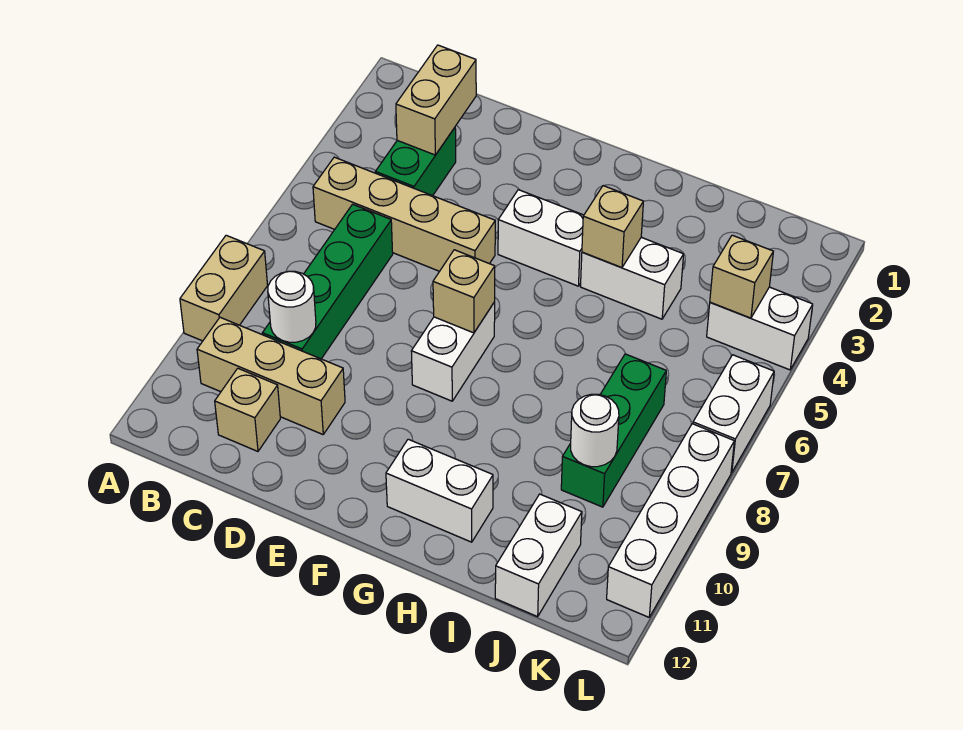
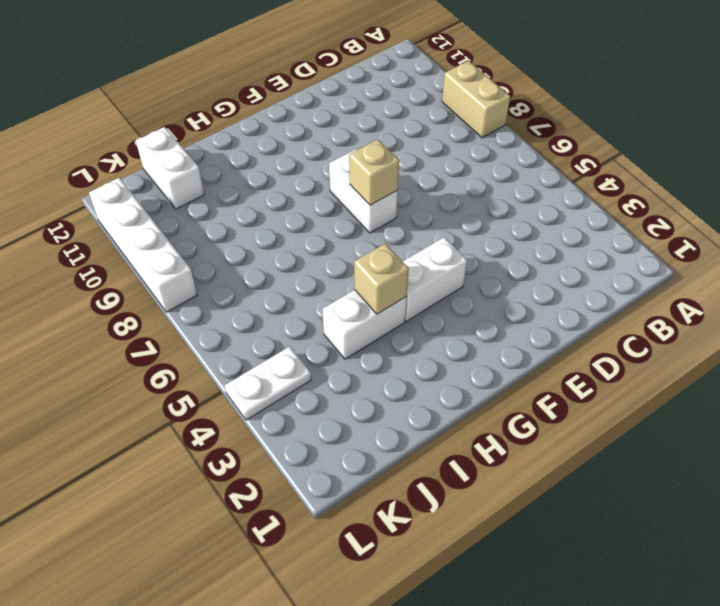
white plate K4:L4 level 1 -> white brick K4:L4 level 1
none -> tan brick B5:E5 level 1
none -> tan brick B10:D10 level 1
none -> green brick C3:C4 level 1

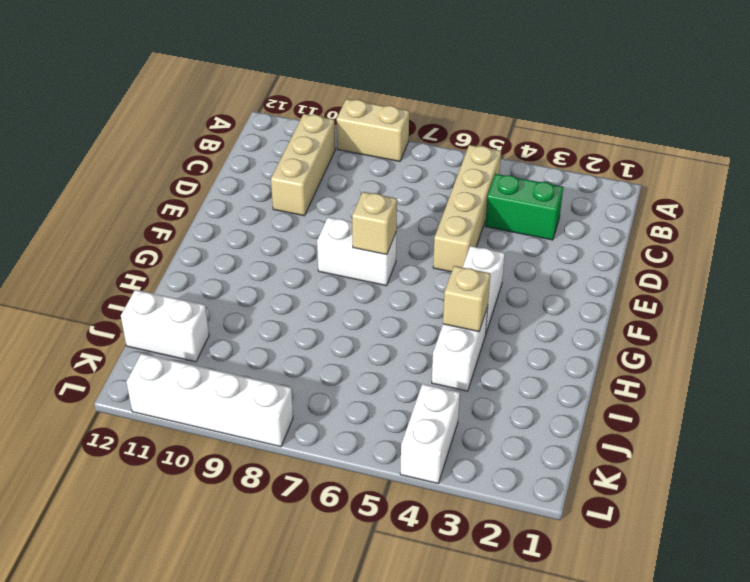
none -> green brick C6:C9 level 1
none -> tan brick C11 level 1
none -> white brick G11:H11 level 1

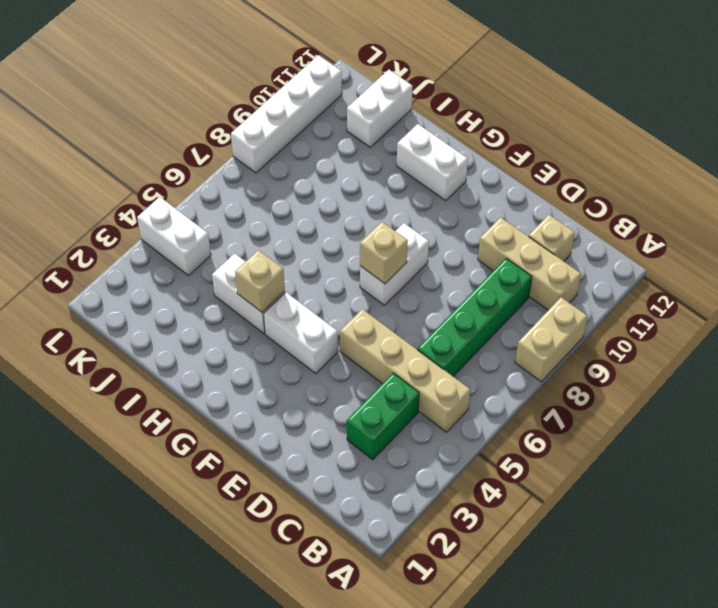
none -> green brick J7:J9 level 1
none -> white brick L6:L7 level 1
none -> tan brick C2:C3 level 2

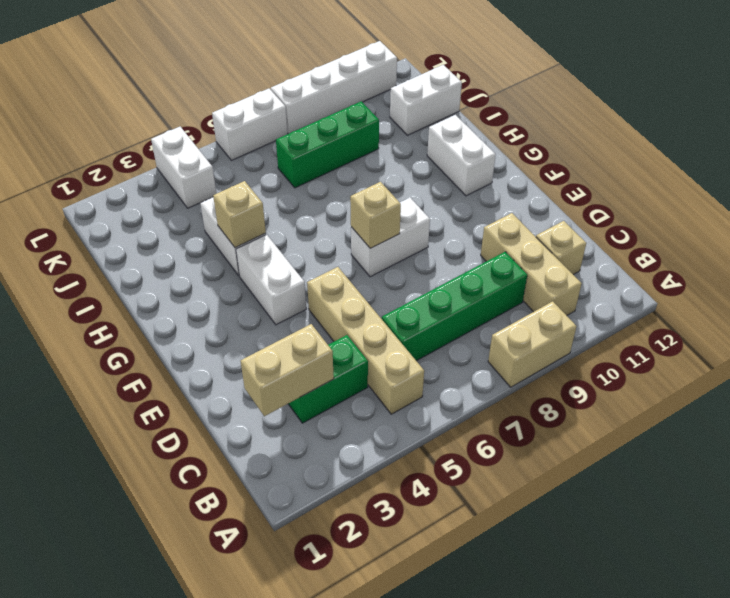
none -> white round brick C9 level 2
none -> white round brick J9 level 2
none -> tan brick K4 level 2

